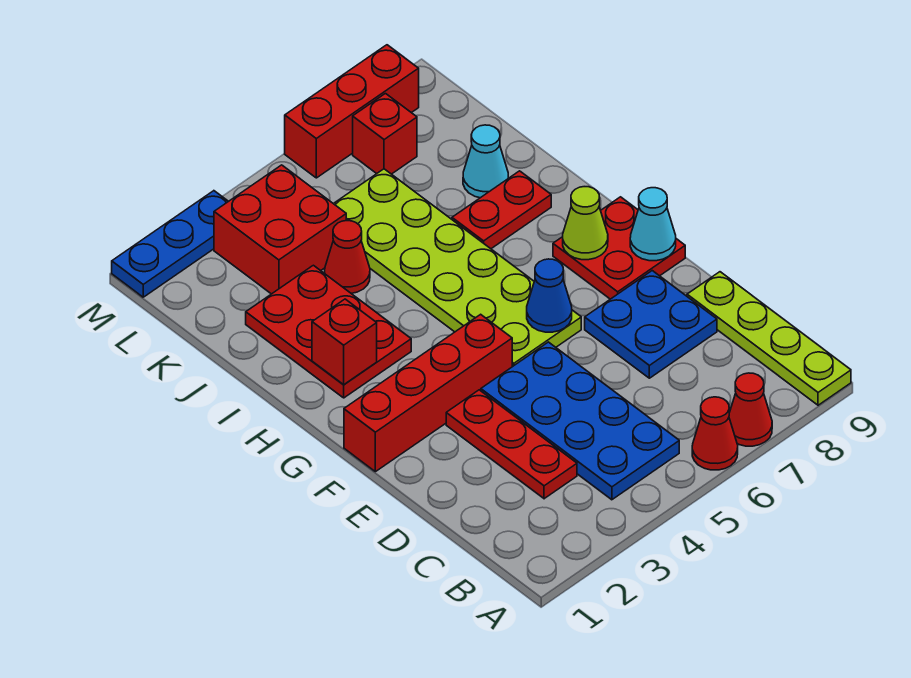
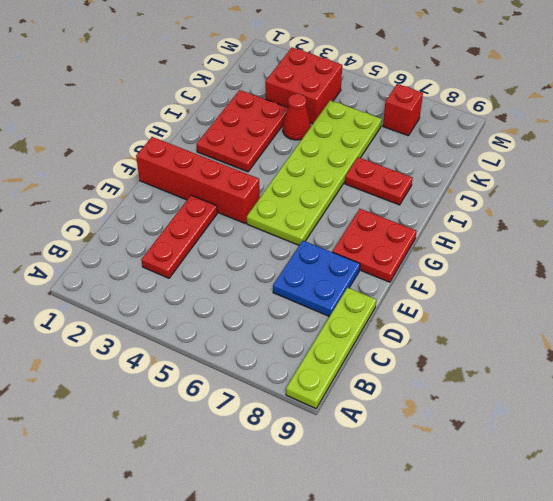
none -> red cone A6 level 1
none -> red cone A7 level 1
none -> blue plate B4:E5 level 1

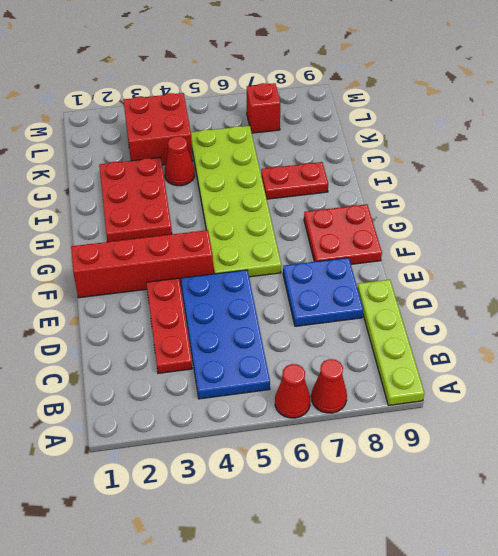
none -> cyan cone J8 level 1
none -> blue plate M1:M3 level 1
none -> red brick M6:M8 level 1

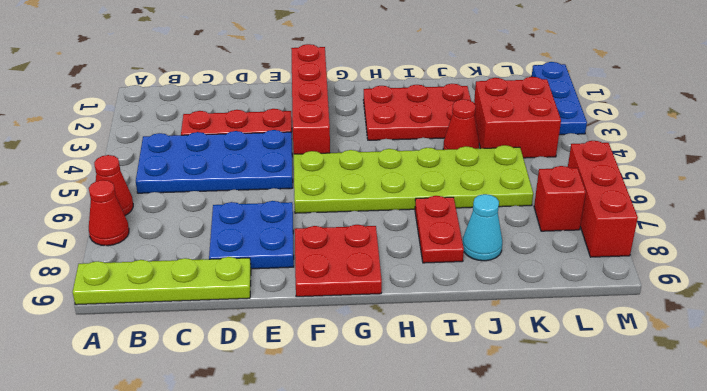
none -> blue cone F6 level 2
none -> cyan cone F9 level 2
none -> lime cone G8 level 2

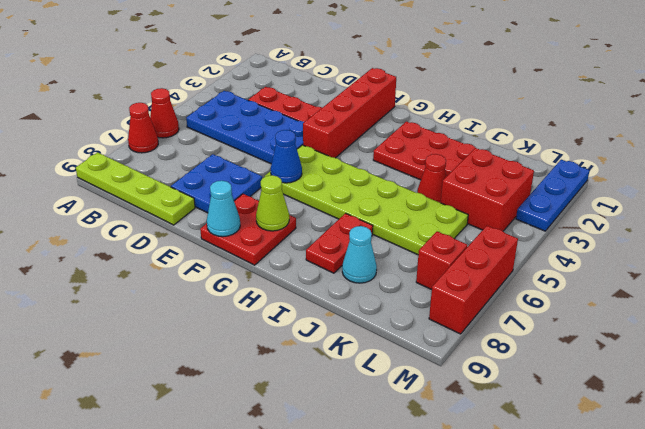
none -> red brick H2 level 2

